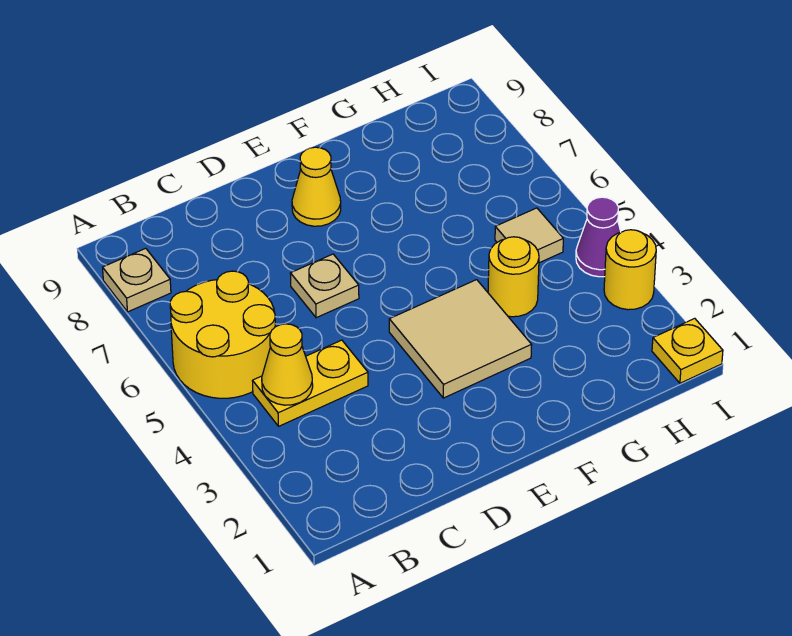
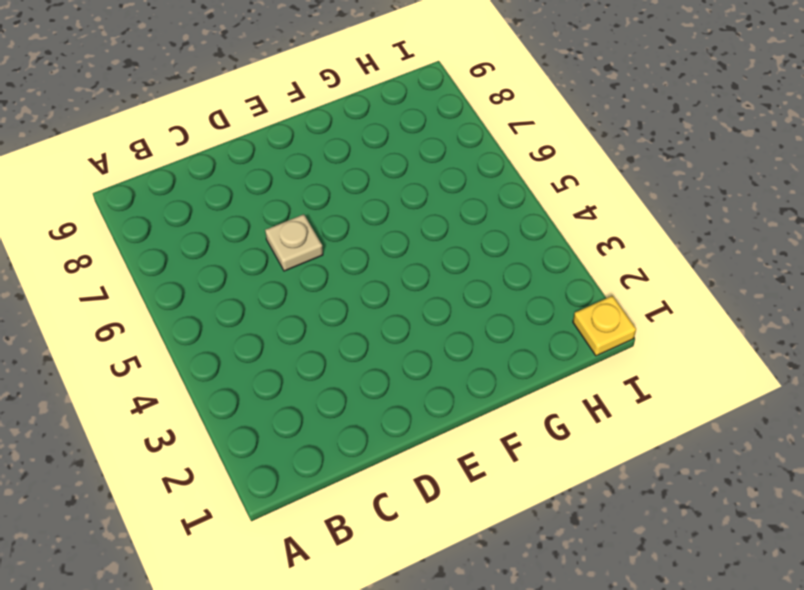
none -> yellow round brick A5:B6 level 1
none -> tan plate A8 level 1
none -> yellow plate B4:C4 level 1

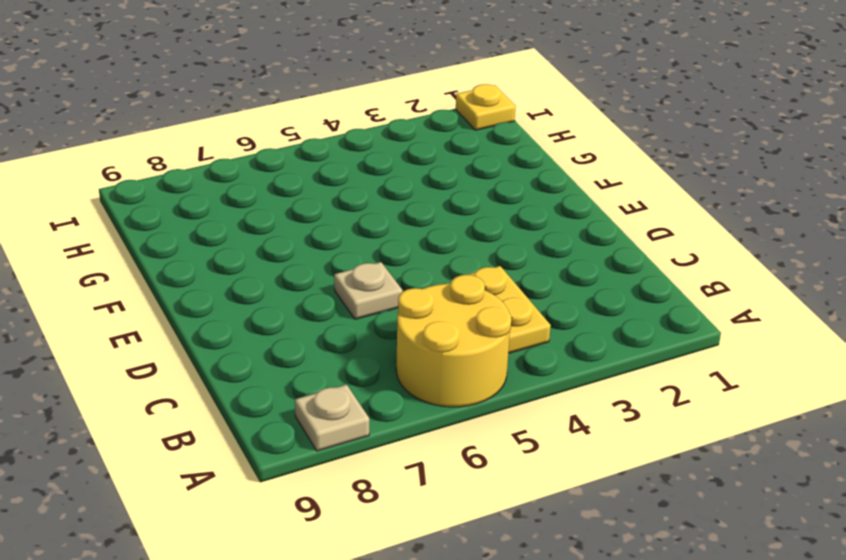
none -> tan tile E3:F4 level 1
none -> yellow cone E8 level 1
none -> yellow round brick G4 level 1

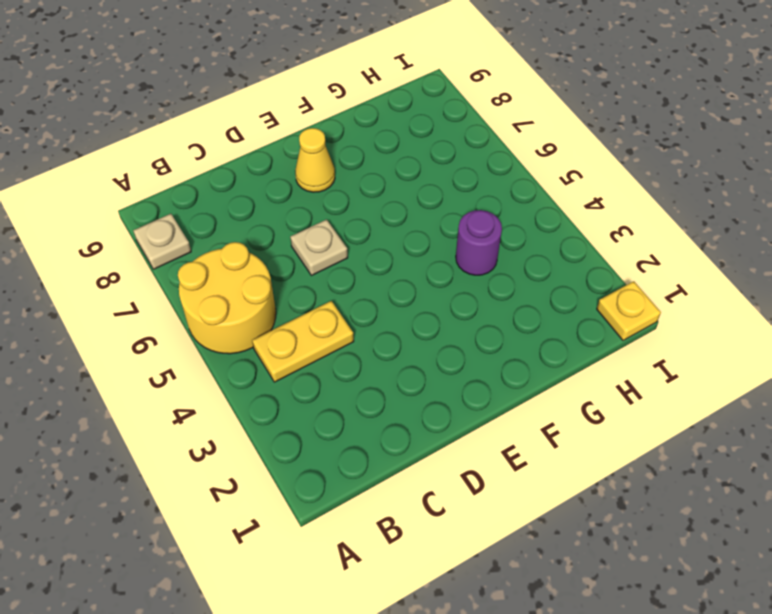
purple round brick G4 level 1 -> yellow round brick G4 level 1
none -> tan tile E3:F4 level 1
none -> tan tile H5 level 1
none -> yellow round brick I3 level 1

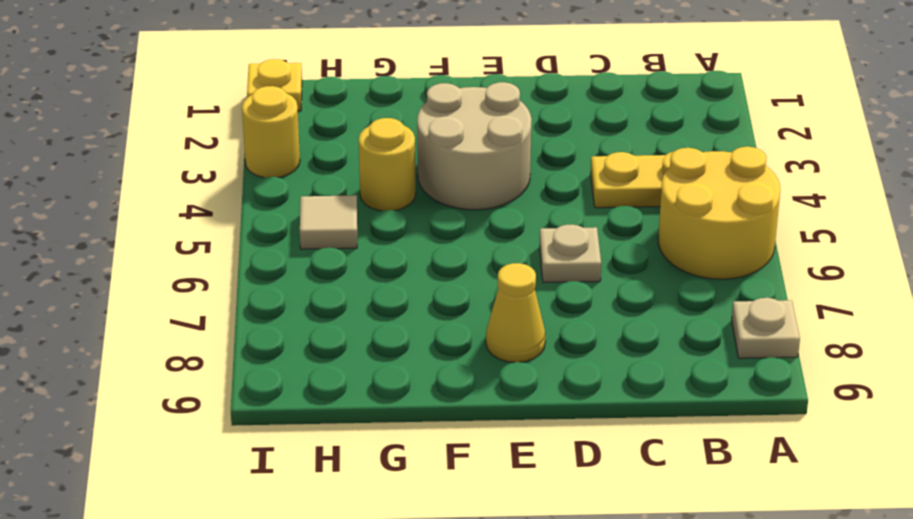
tan round brick E3:F4 level 1 -> tan tile E3:F4 level 1
none -> purple cone I4 level 1
none -> yellow cone B4 level 2

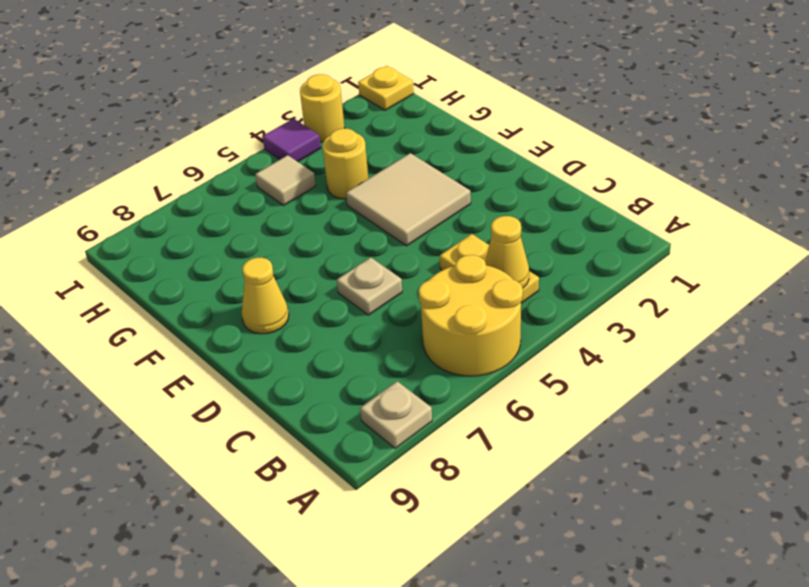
purple tile I4 level 1 -> purple cone I4 level 1

